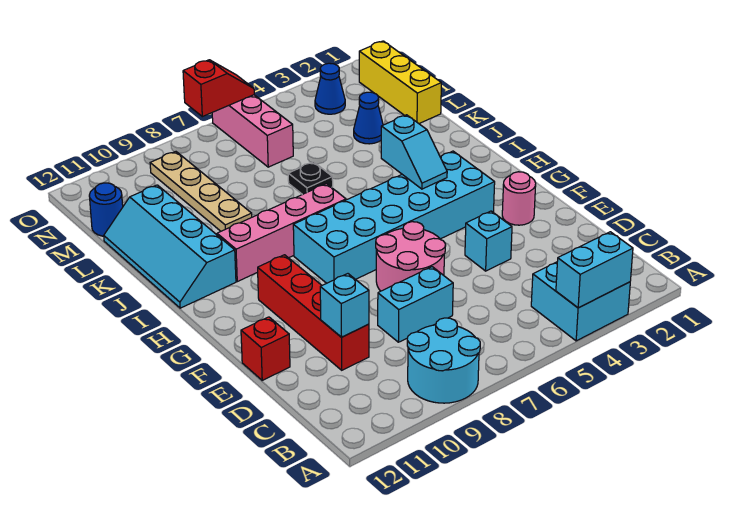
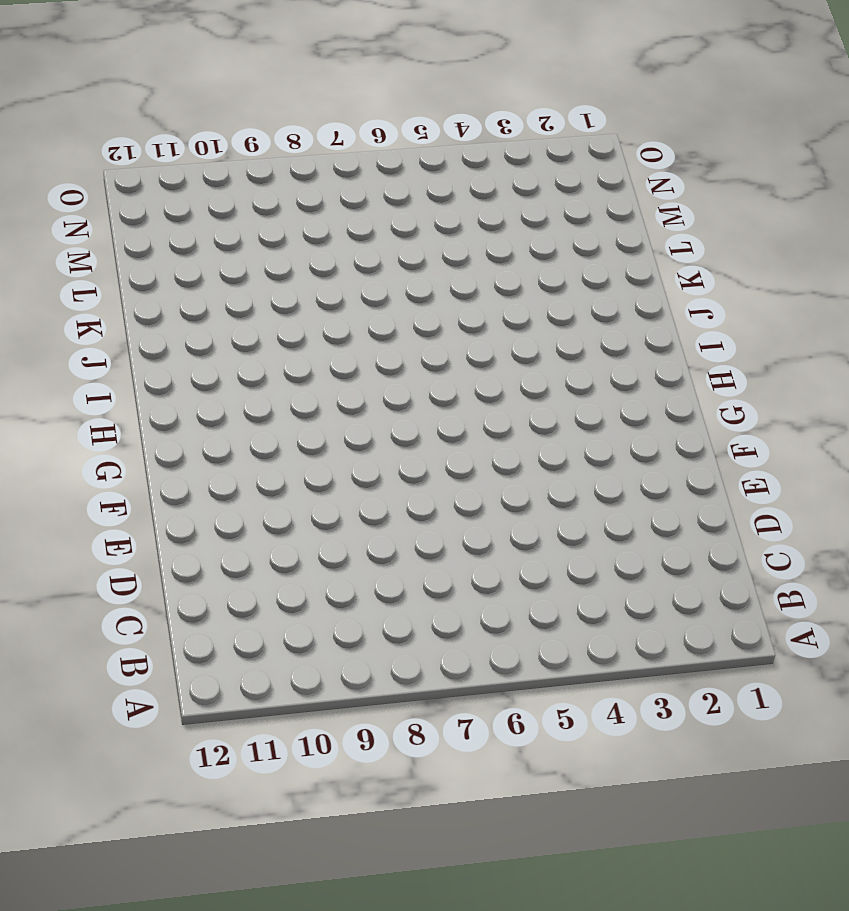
none -> cyan brick A3:B4 level 1
none -> cyan round brick A8:B9 level 1
none -> cyan brick D7:D8 level 1

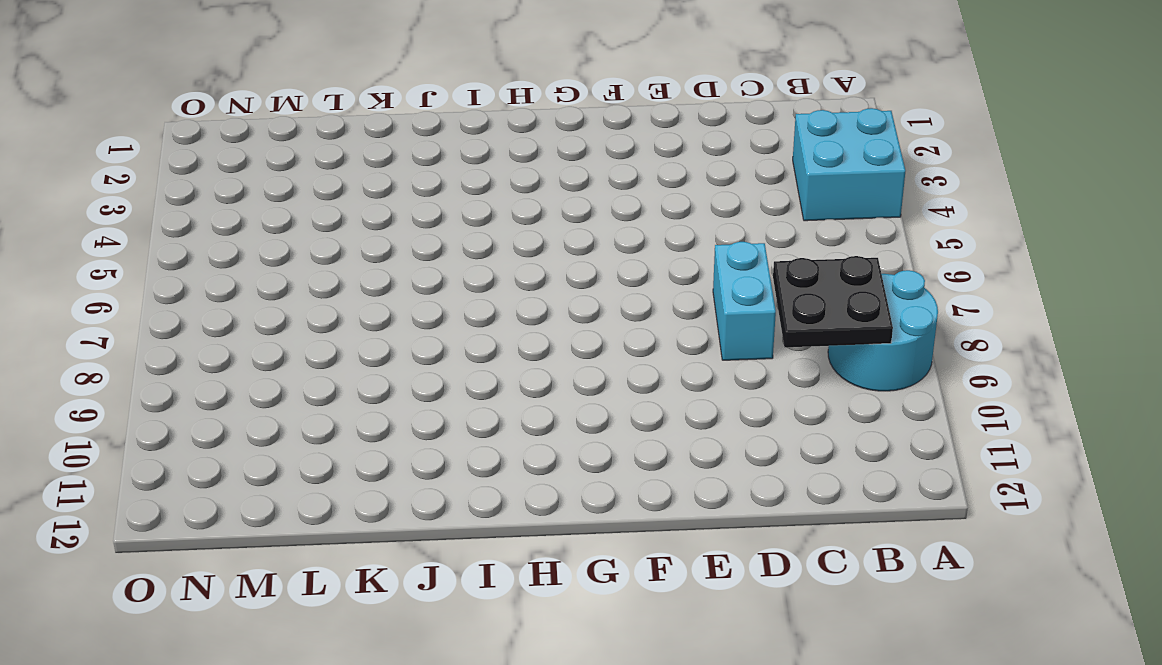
black plate B8:C9 level 2 -> none
none -> red brick D10:G10 level 1
none -> cyan brick E4 level 1
none -> pink round brick E6:F7 level 1

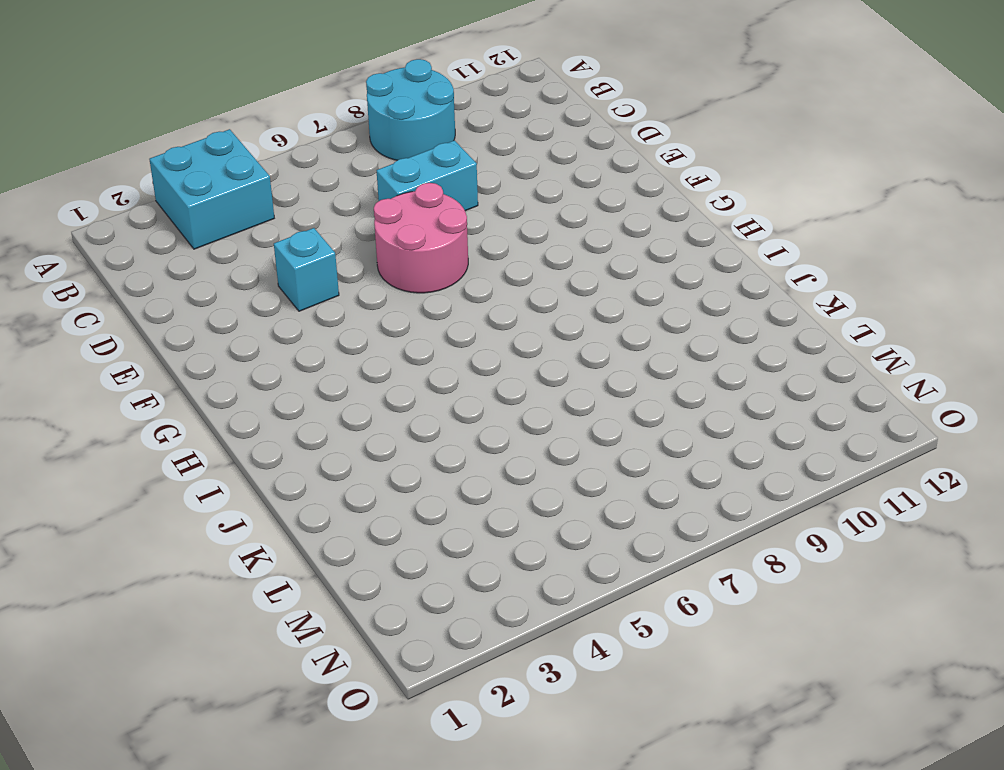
none -> red brick D10:G10 level 1
none -> red brick E12 level 1
none -> pink round brick F2 level 1

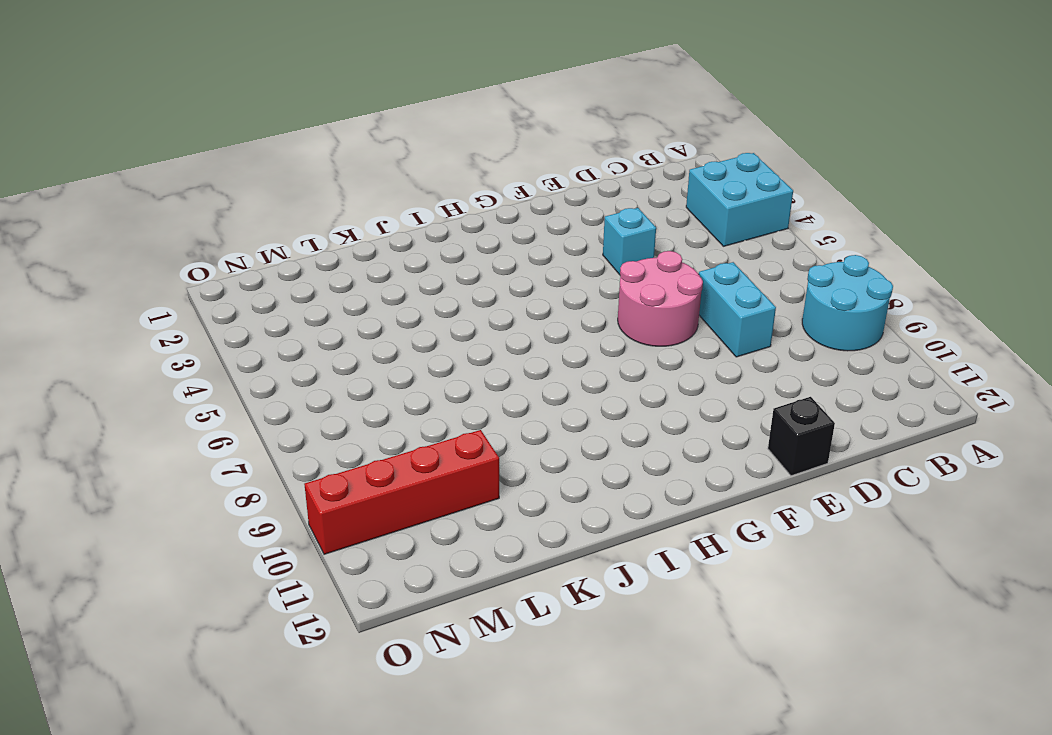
black brick E12 level 1 -> red brick E12 level 1
red brick L10:O10 level 1 -> red brick D10:G10 level 1
none -> pink round brick F2 level 1
none -> cyan brick G3:H8 level 1
none -> pink brick I7:I10 level 1

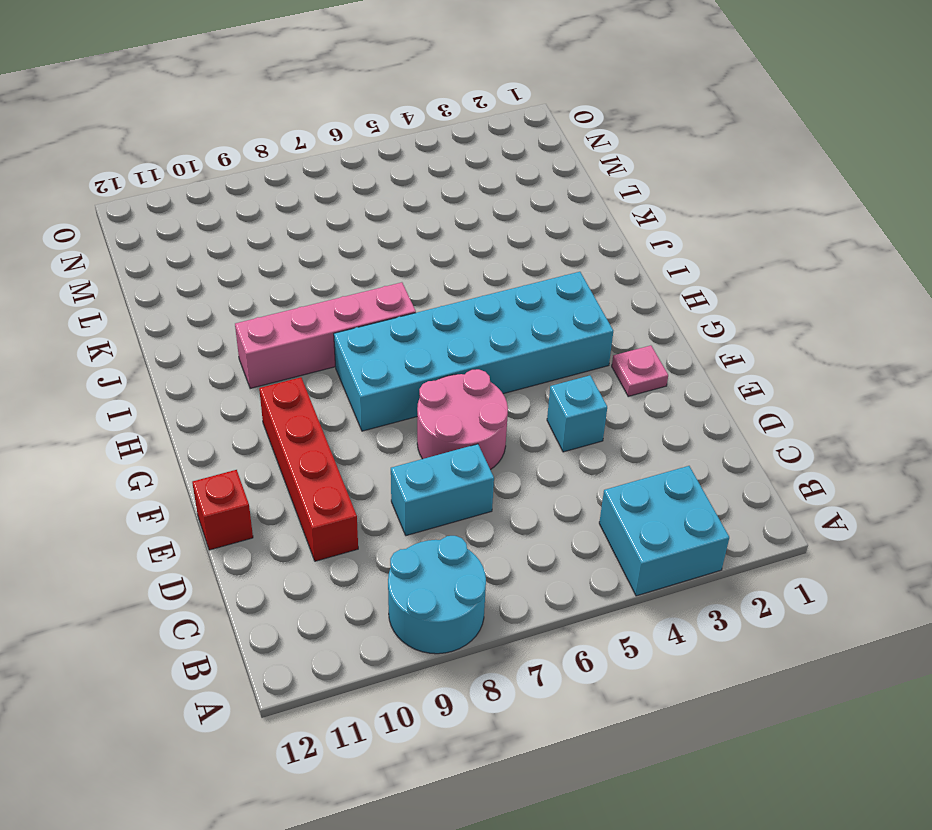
pink plate F2 level 1 -> pink round brick F2 level 1
none -> cyan slope I11:L12 level 1 top 11
none -> black plate K6 level 1
none -> tan plate K9:N9 level 1

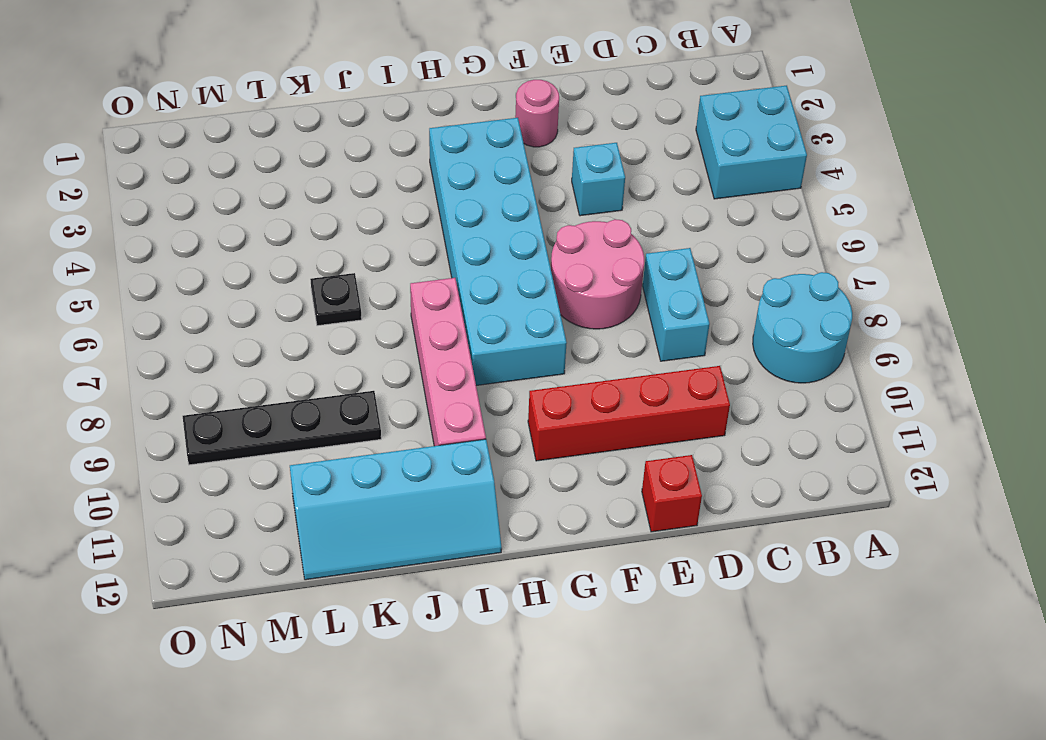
black plate K9:N9 level 1 -> tan plate K9:N9 level 1
none -> yellow brick L1:N1 level 1
none -> blue cone L3 level 1
none -> pink brick M6:O6 level 1

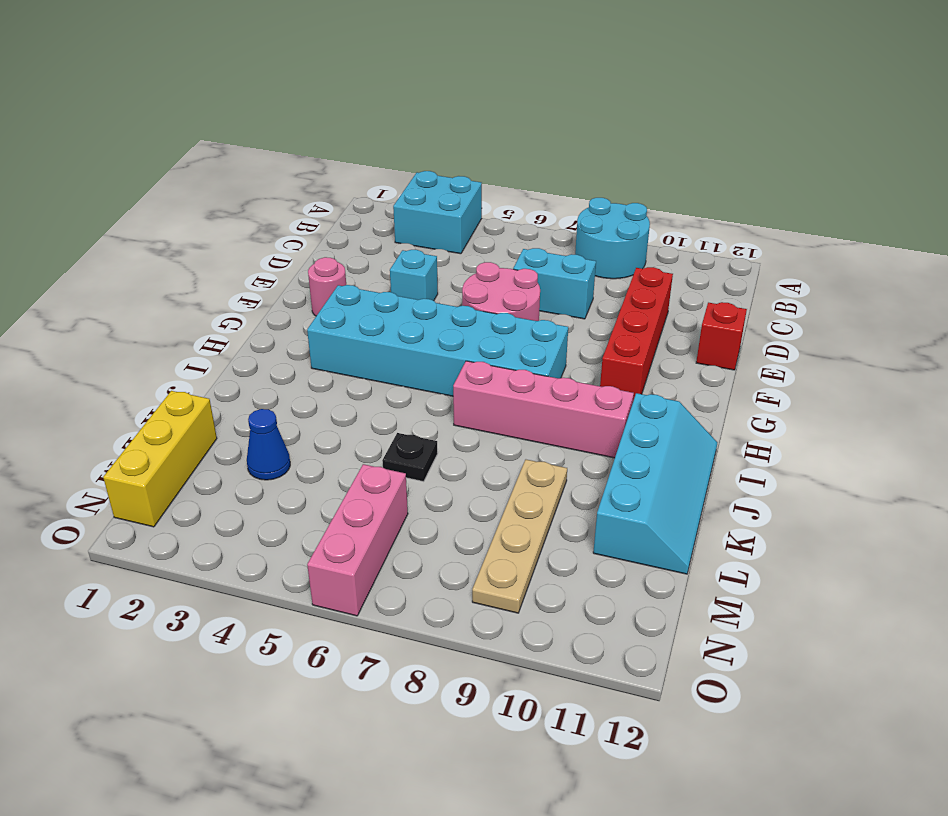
none -> blue round brick M12 level 1
none -> blue cone N3 level 1
none -> cyan brick A3:A4 level 2

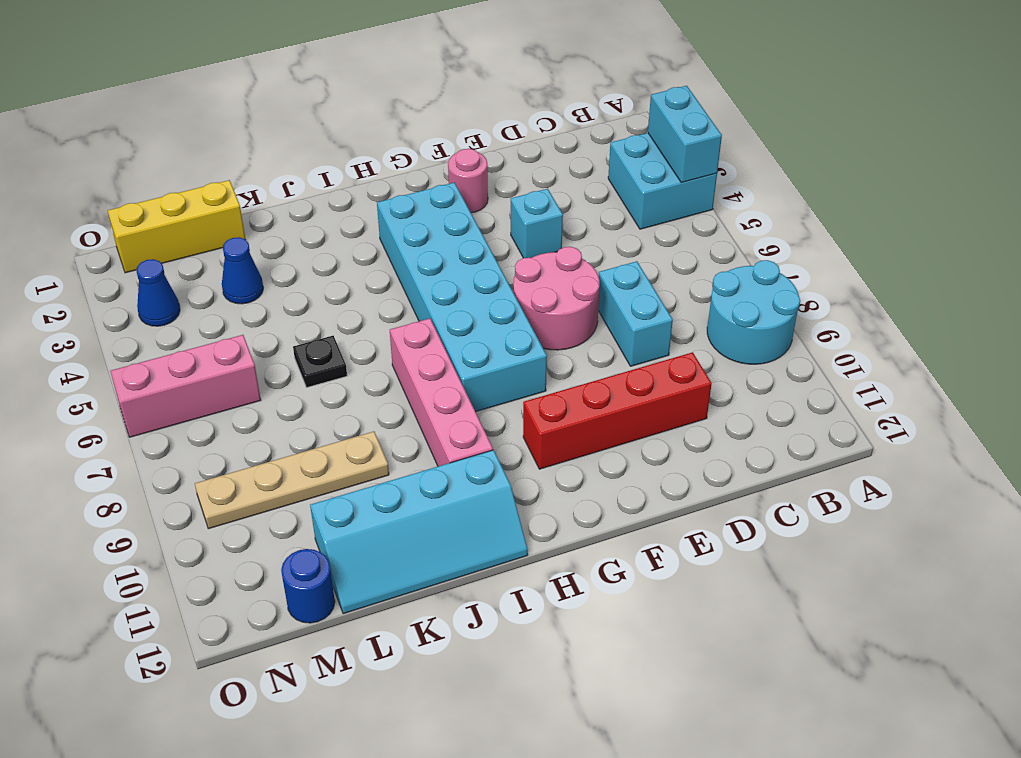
none -> red brick E12 level 1
none -> cyan brick D10 level 2
none -> cyan slope H4:I4 level 2 top I

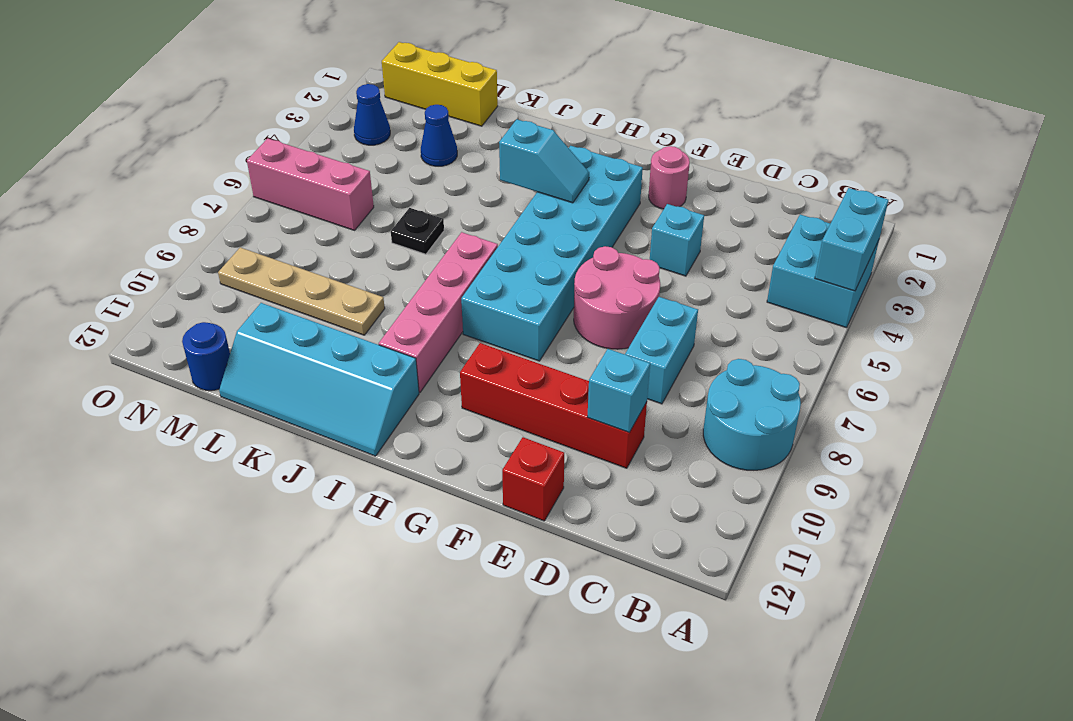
none -> red slope O6:O7 level 2 top 7

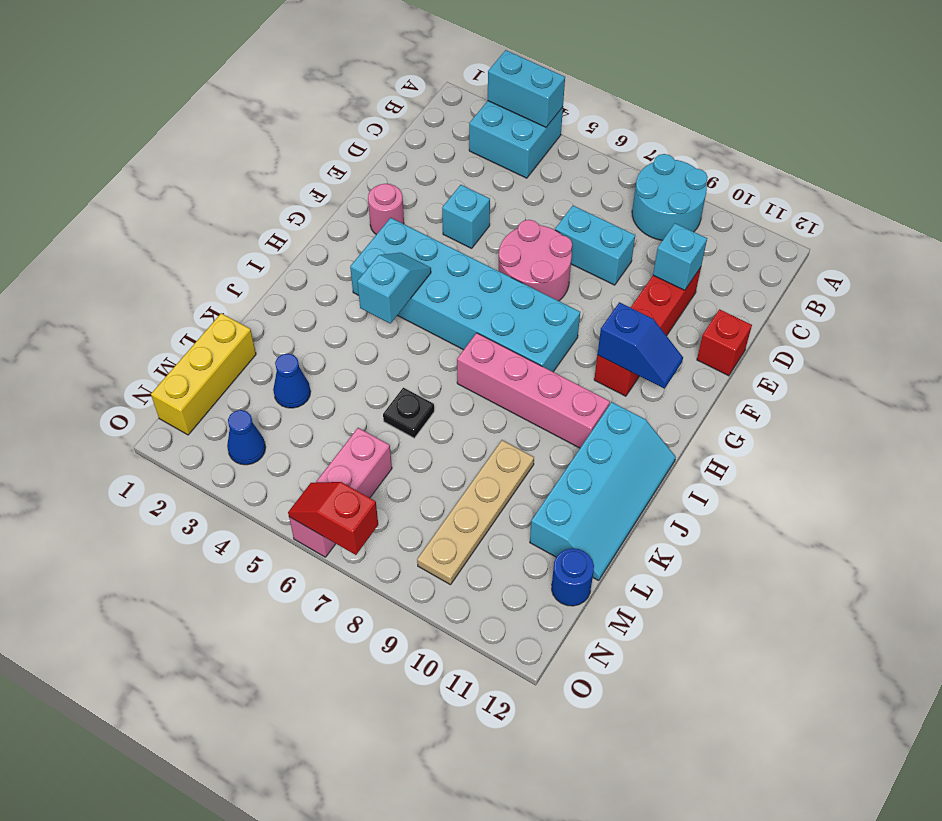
blue slope G10:G11 level 2 top 10 -> none

